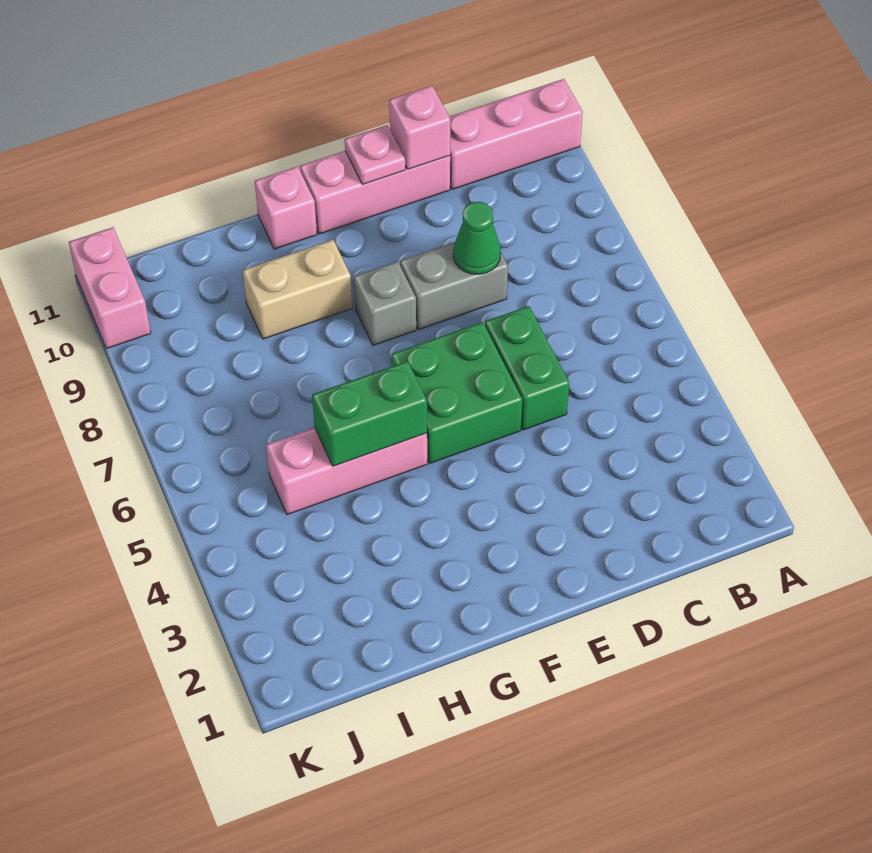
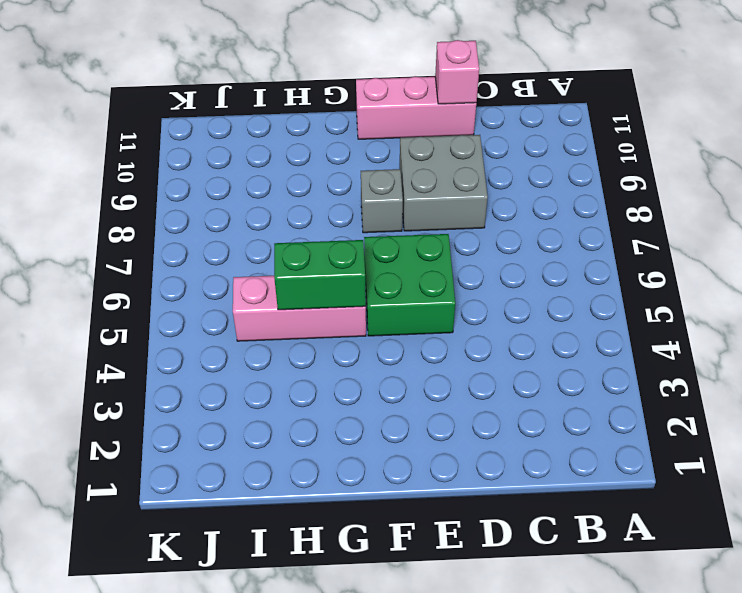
grey brick D8:E9 level 1 -> grey brick D8:E8 level 1
none -> pink brick A11:C11 level 1
none -> green brick D5:D6 level 1
none -> tan brick G9:H9 level 1

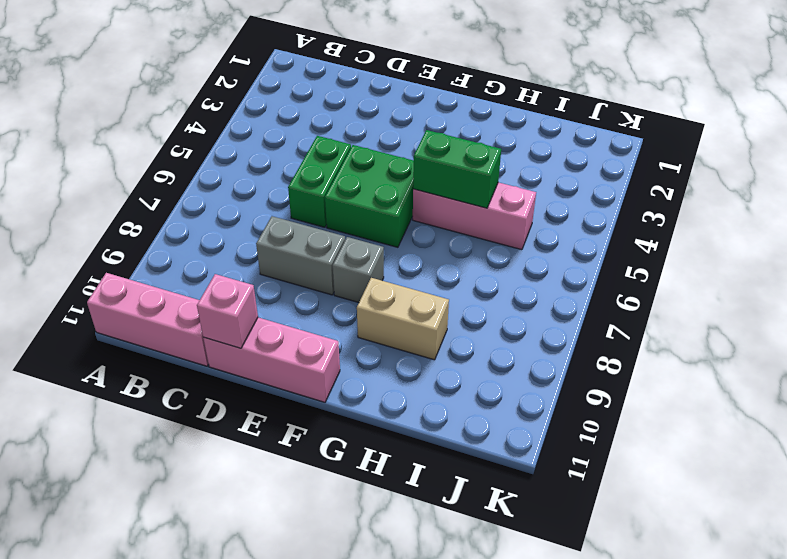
none -> pink brick G11 level 1
none -> pink brick K10:K11 level 1
none -> green cone D8 level 2

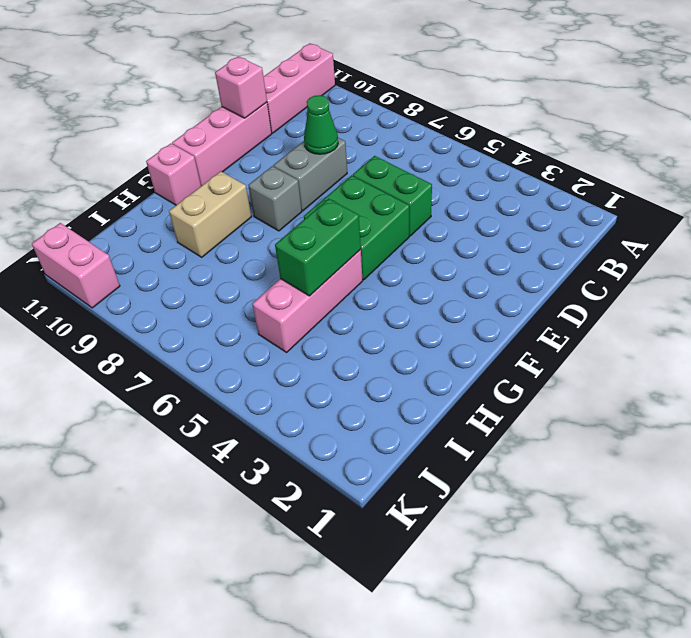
none -> pink plate E11 level 2

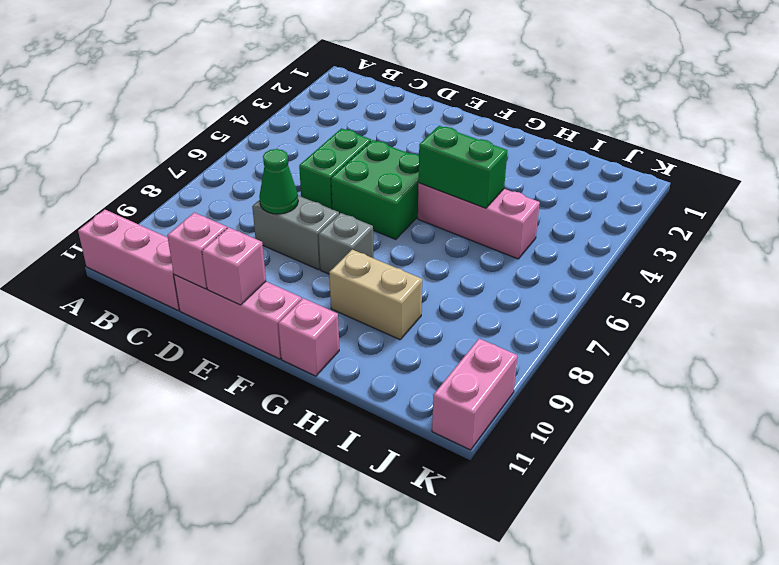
pink brick E11 level 2 -> pink plate E11 level 2

